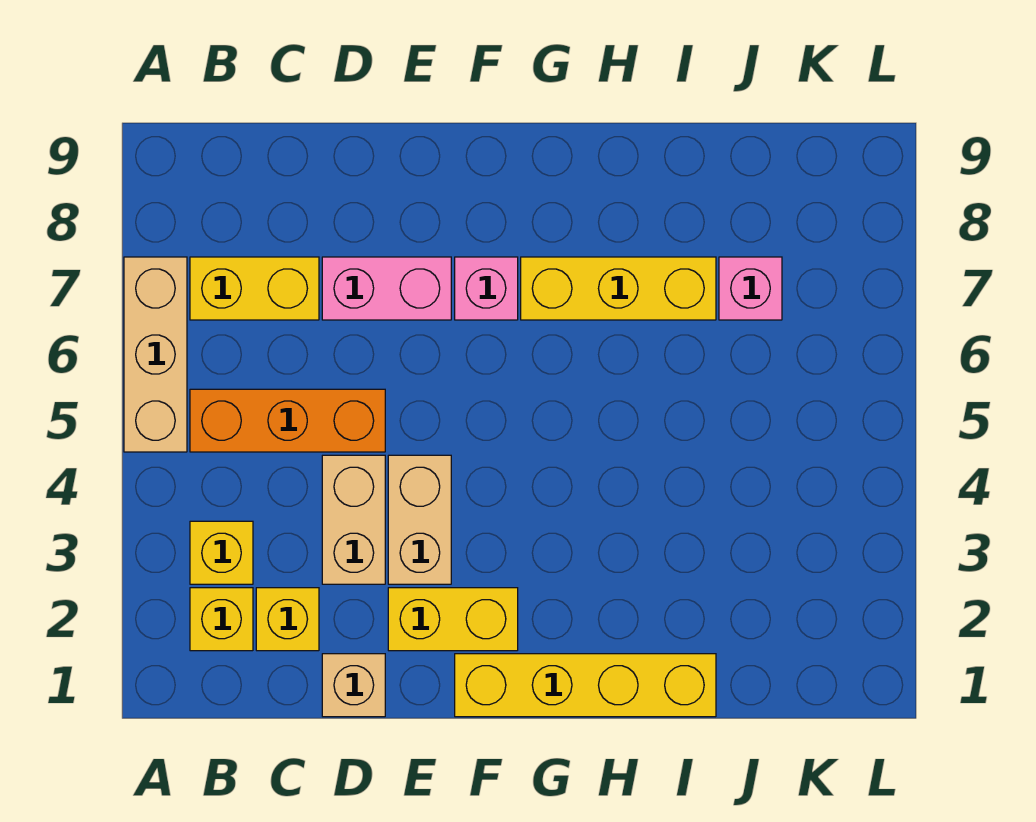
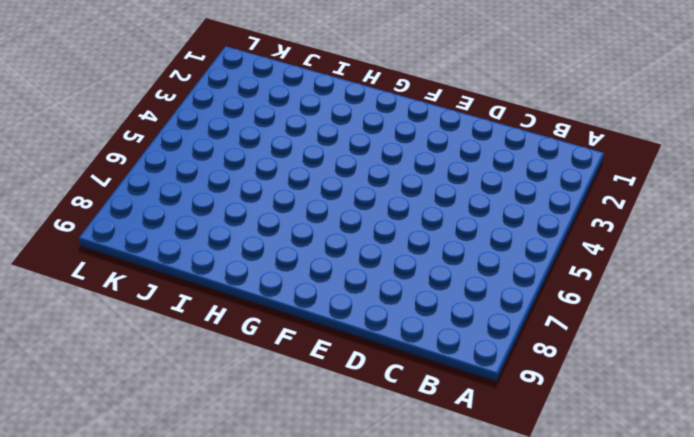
none -> tan brick A5:A7 level 1
none -> yellow brick B2 level 1
none -> yellow brick B3 level 1

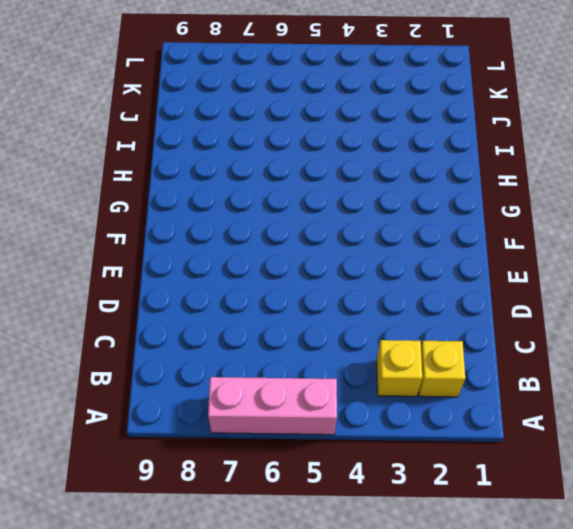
pink brick A5:A7 level 1 -> tan brick A5:A7 level 1
none -> orange brick B5:D5 level 1
none -> yellow brick B7:C7 level 1
none -> yellow brick C2 level 1

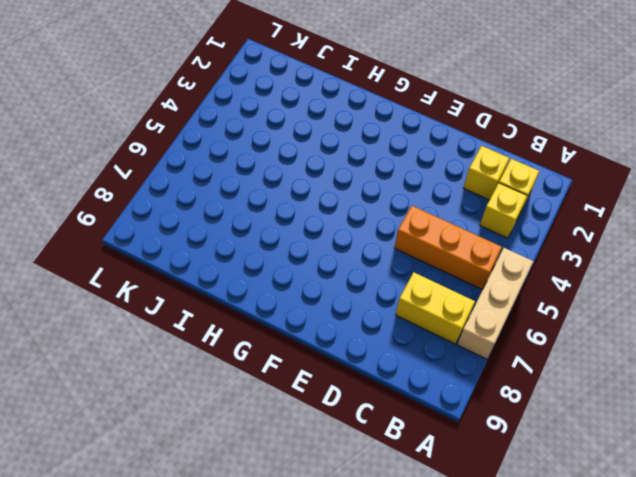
none -> tan brick D1 level 1
none -> tan brick D3:D4 level 1
none -> pink brick D7:E7 level 1

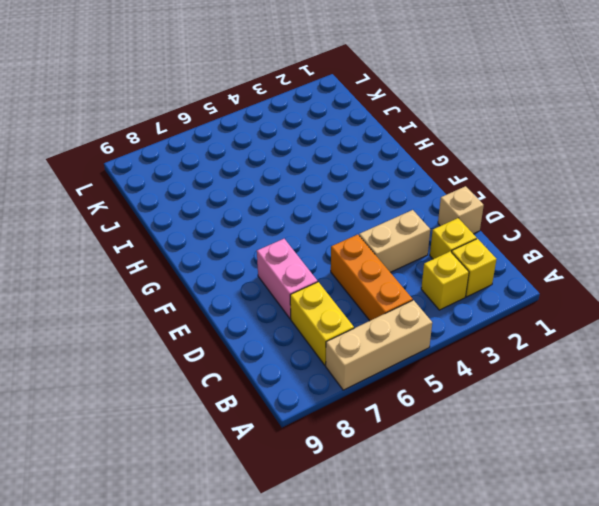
none -> yellow brick E2:F2 level 1
none -> tan brick E3:E4 level 1
none -> yellow brick F1:I1 level 1

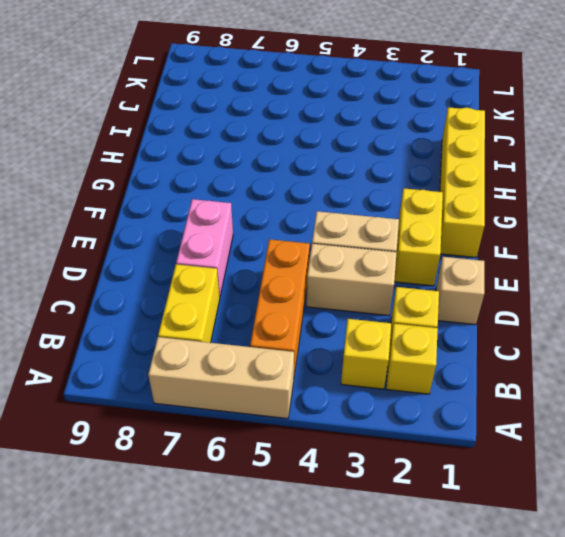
none -> pink brick F7 level 1
none -> yellow brick G7:I7 level 1
none -> pink brick J7 level 1

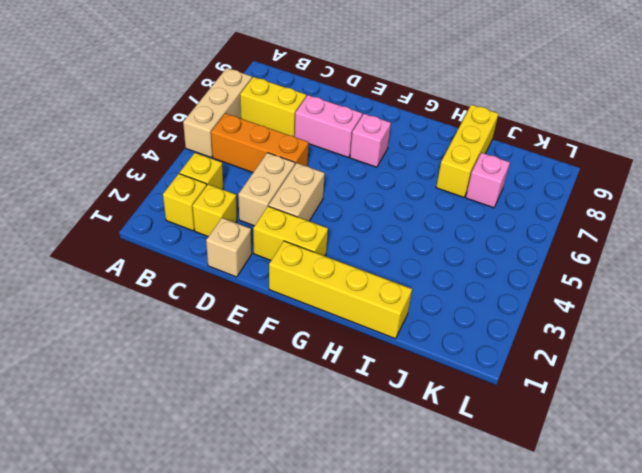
yellow brick I7:I9 level 1 -> yellow brick G7:I7 level 1

